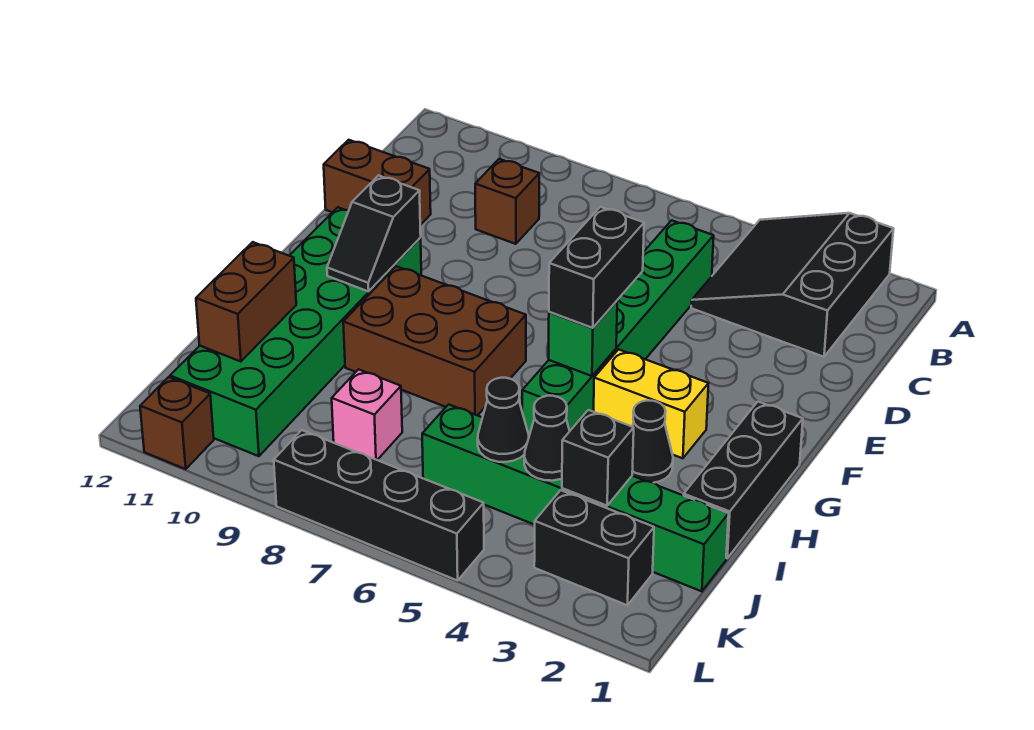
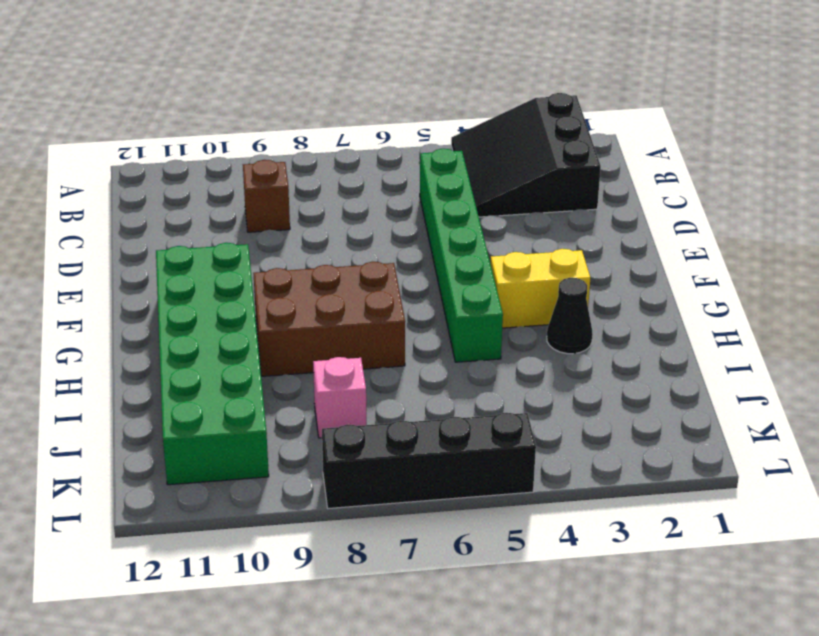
none -> brown brick D11:D12 level 1
none -> black brick G1:I1 level 1
none -> green brick J1:J6 level 1

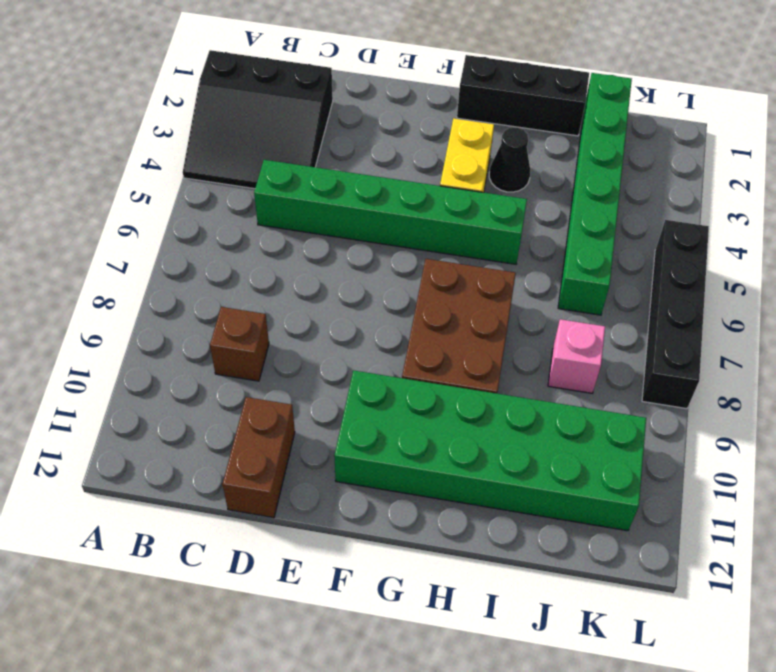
none -> black brick K2:K3 level 1
none -> brown brick L11 level 1
none -> black slope F10:G10 level 2 top F

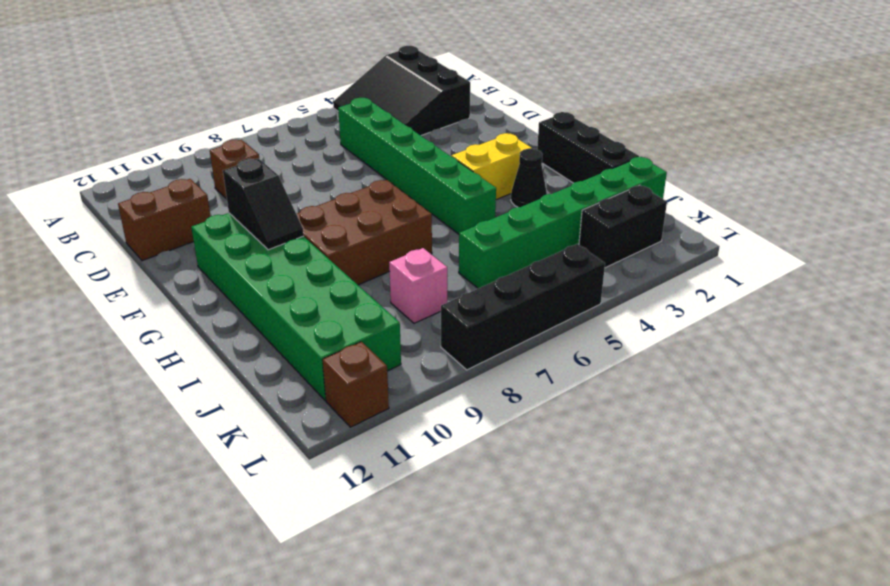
none -> green brick G5 level 2
none -> brown brick I11:J11 level 2
none -> black brick J3 level 2

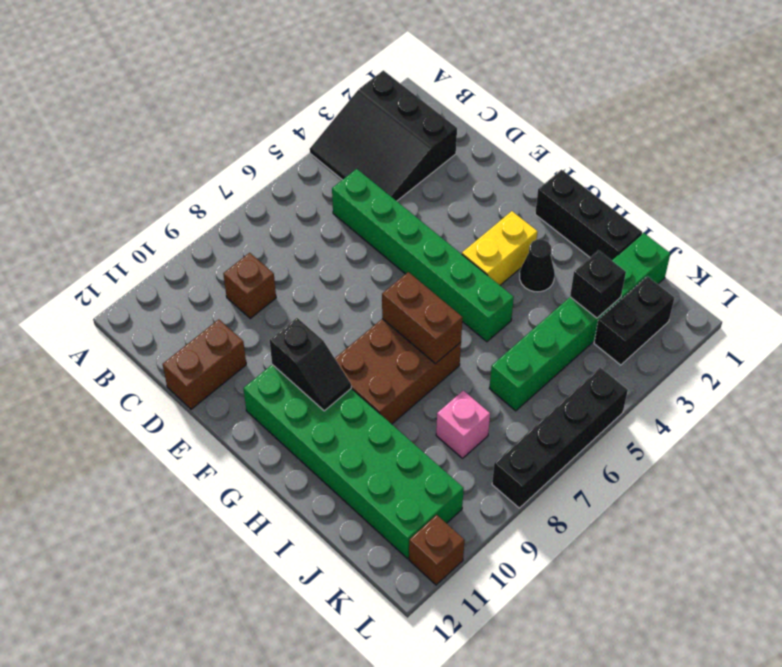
brown brick G7:H7 level 2 -> brown brick I11:J11 level 2
none -> green brick G5 level 2
none -> black cone J4 level 2
none -> black cone J5 level 2

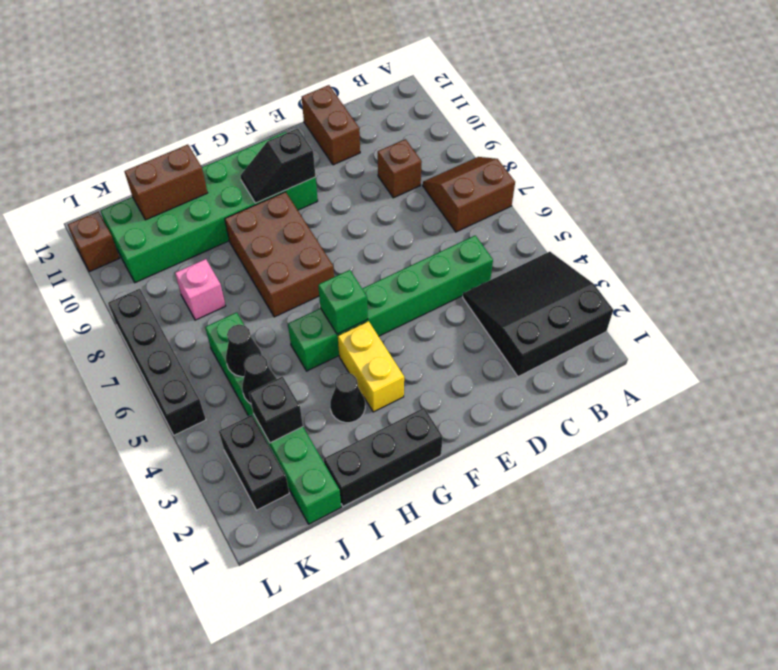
brown slope A7:B8 level 1 top 7 -> none
none -> black brick F5:G5 level 3

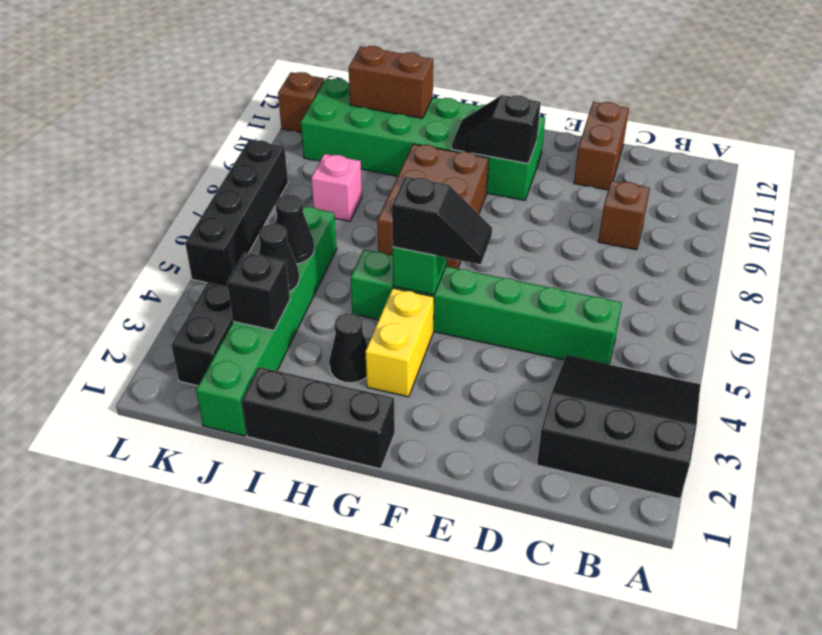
black slope F5:G5 level 3 top G -> black brick F5:G5 level 3

